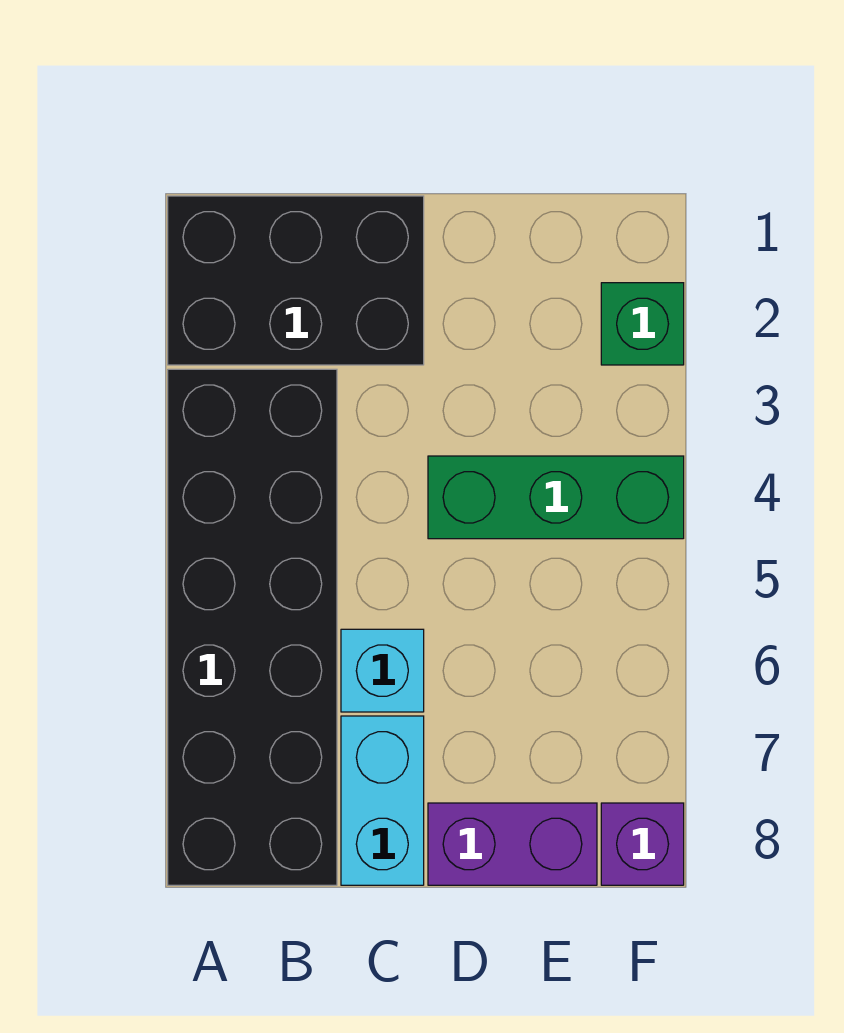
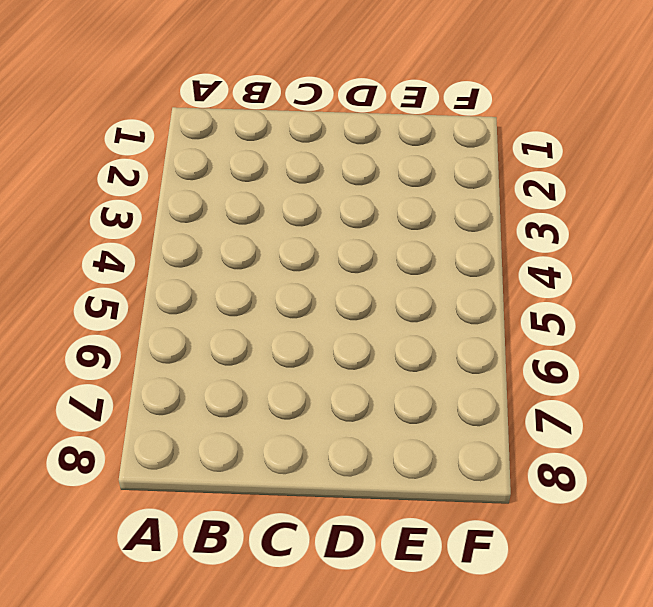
none -> black brick A1:C2 level 1
none -> black brick A3:B8 level 1

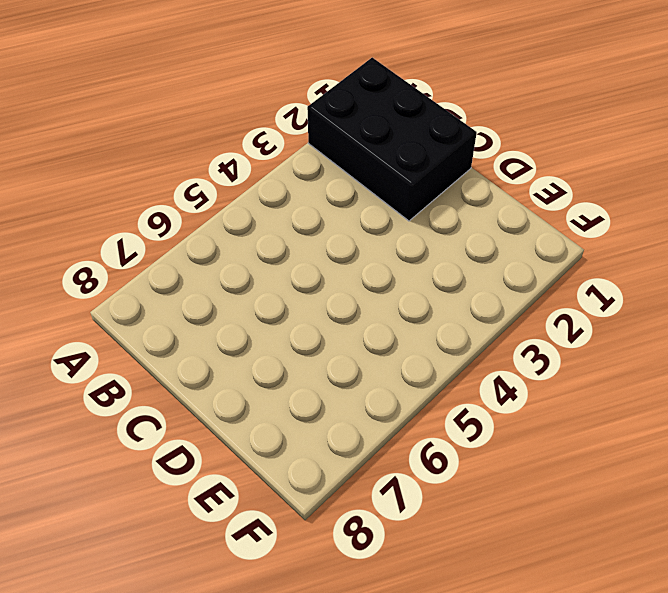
none -> black brick A3:B8 level 1
none -> cyan brick C6 level 1

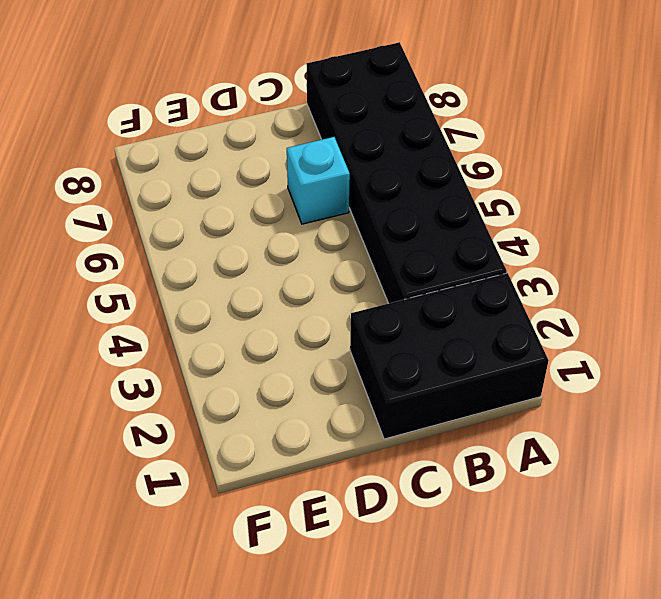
none -> cyan brick C7:C8 level 1
none -> green brick D4:F4 level 1

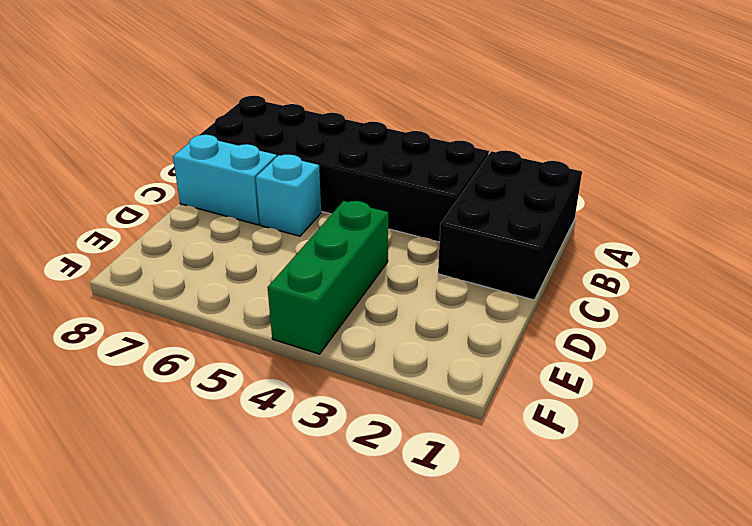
none -> purple brick D8:E8 level 1
none -> green brick F2 level 1

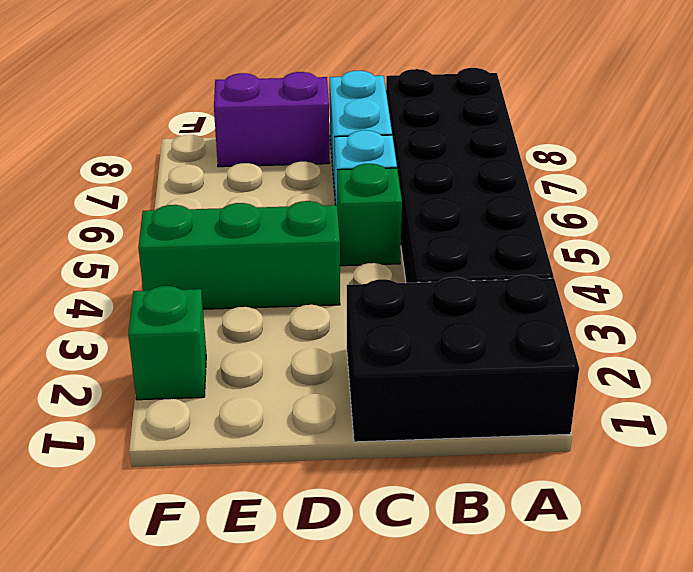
green brick C5 level 1 -> none
none -> purple brick F8 level 1

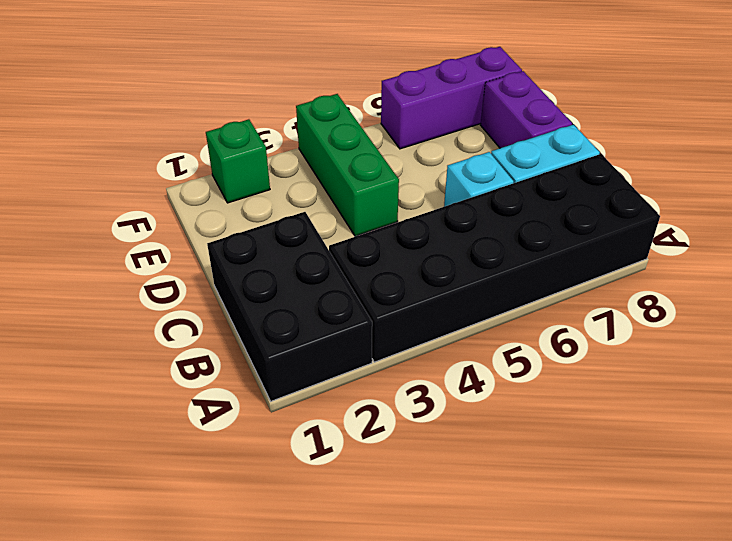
purple brick F6:F8 level 1 -> purple brick F8 level 1

